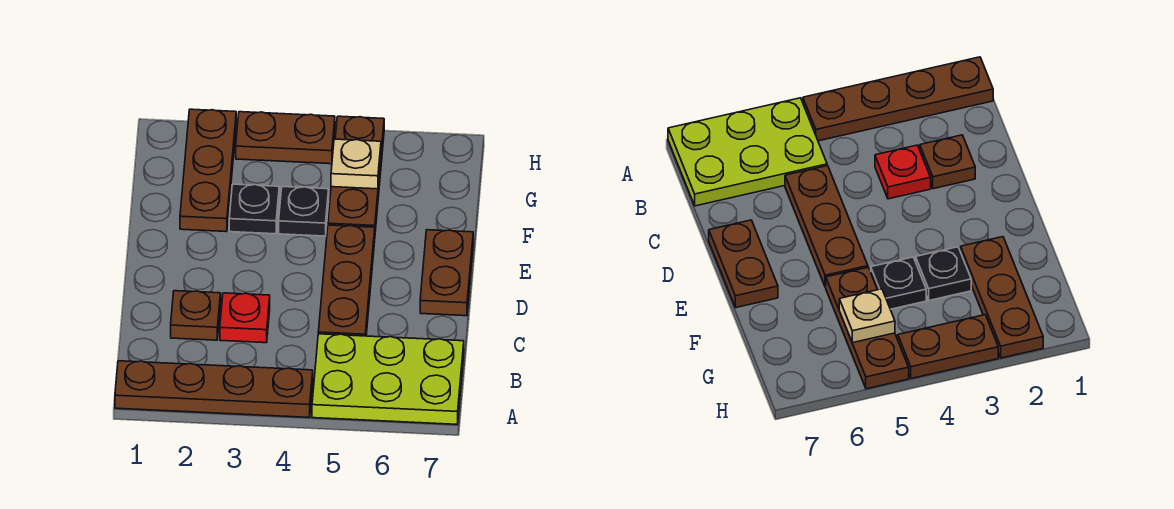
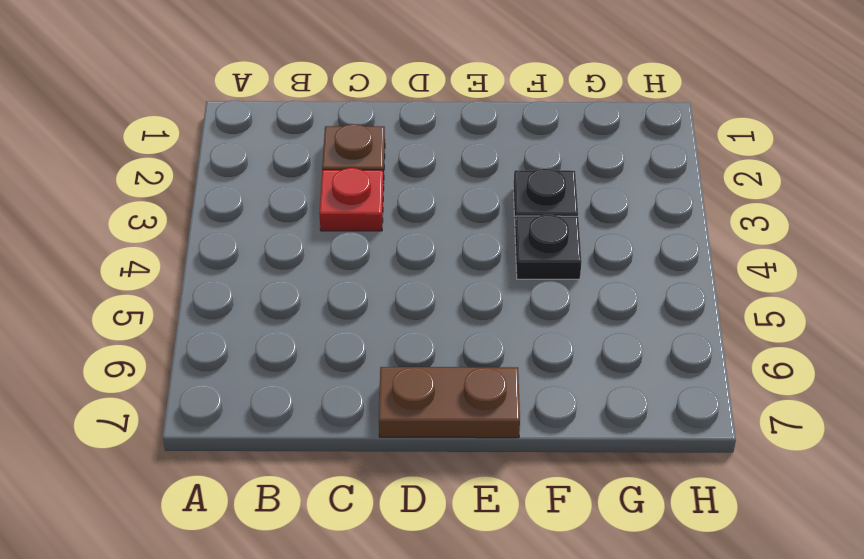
none -> brown plate A1:A4 level 1
none -> lime plate A5:B7 level 1
none -> brown plate C5:E5 level 1

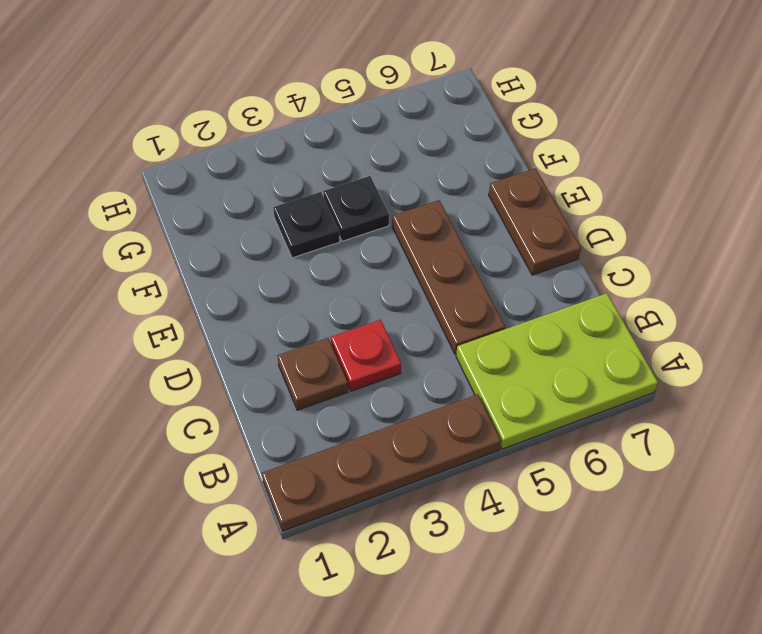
none -> brown plate F2:H2 level 1
none -> brown plate F5:H5 level 1
none -> brown plate H3:H4 level 1

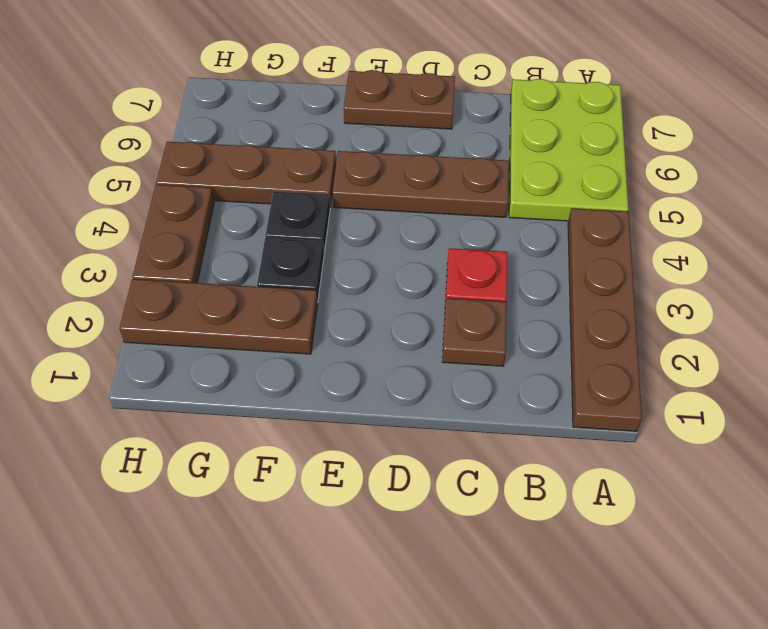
none -> tan plate G5 level 2

